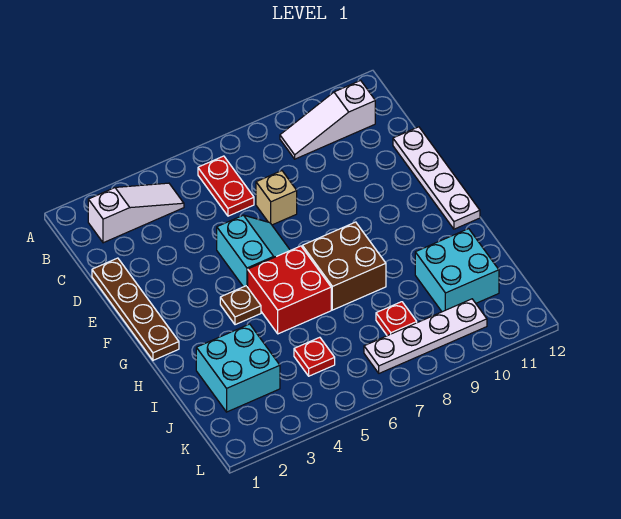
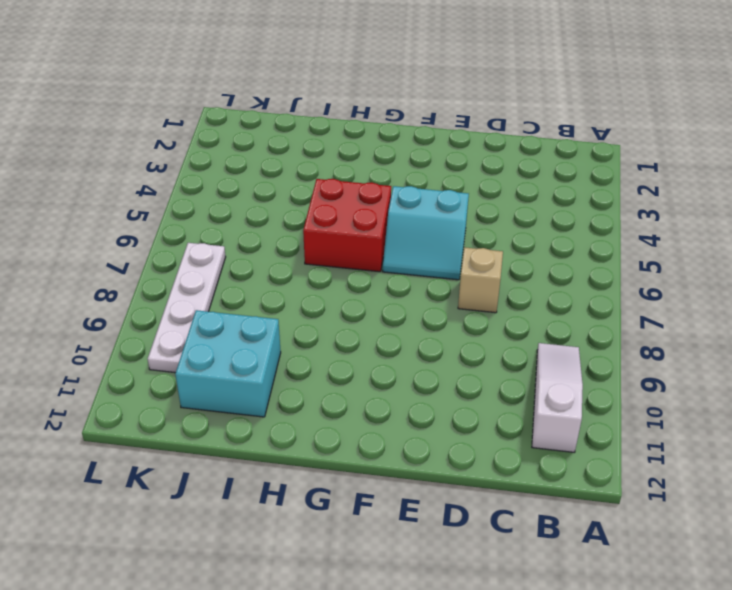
none -> white slope B2:B4 level 1 top 2
none -> red plate B6:C6 level 1
none -> brown plate D1:G1 level 1

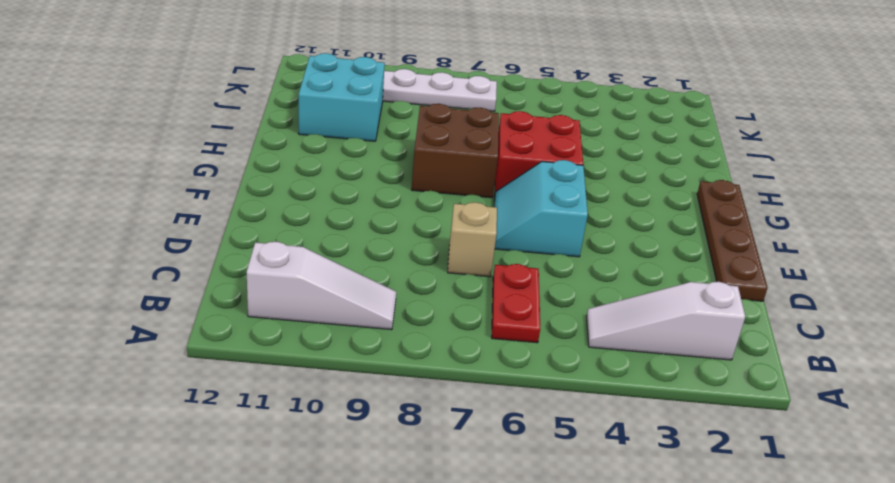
none -> white plate D12:G12 level 1
none -> brown plate G4 level 1
none -> cyan brick I2:J3 level 1

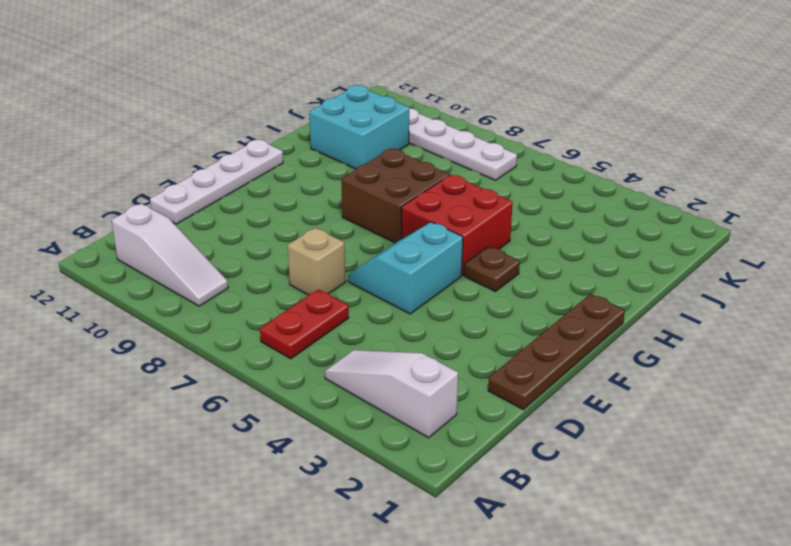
none -> cyan brick I2:J3 level 1
none -> red plate J5 level 1
none -> red plate J8 level 1

